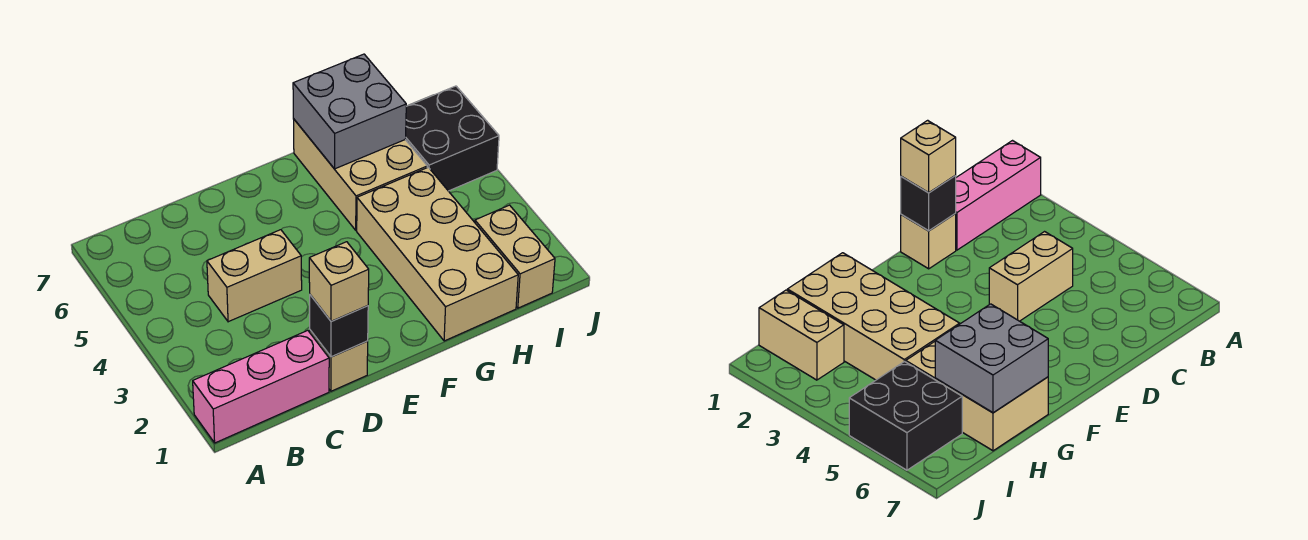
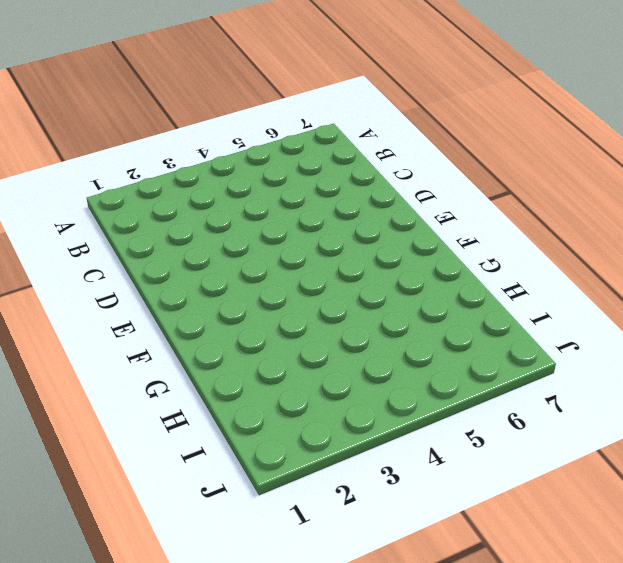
none -> pink brick A1:C1 level 1
none -> tan brick C4:D4 level 1

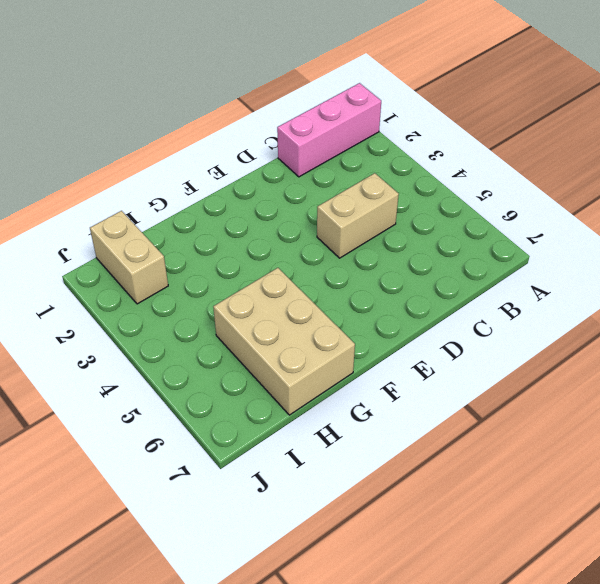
none -> tan brick D1 level 1
none -> tan brick G1:H4 level 1

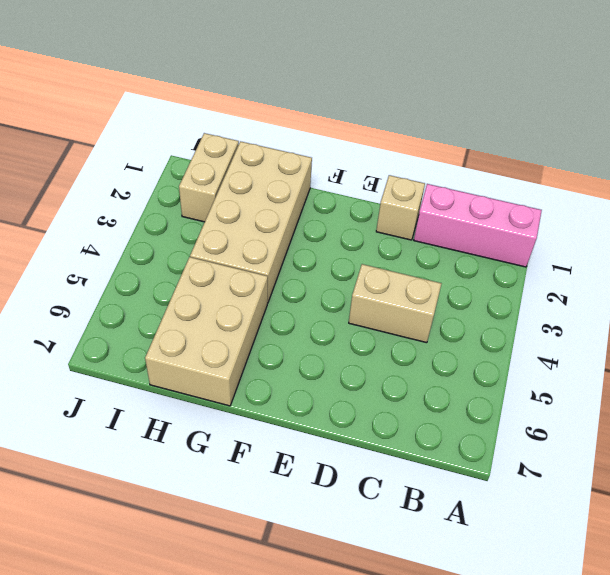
none -> black brick I5:J6 level 1
none -> black brick D1 level 2

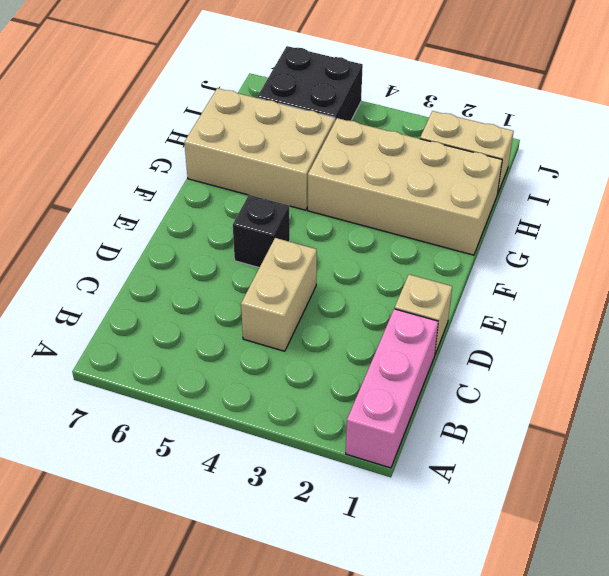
black brick E5 level 1 -> black brick D1 level 2
none -> grey brick G6:H7 level 2
none -> tan brick D1 level 3

